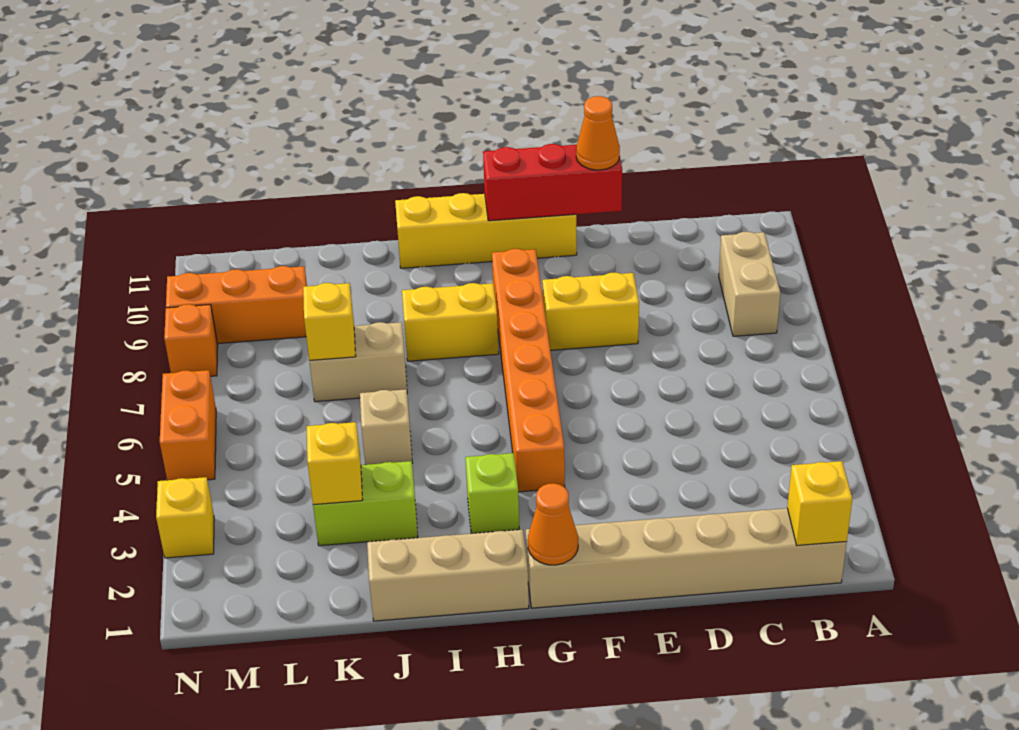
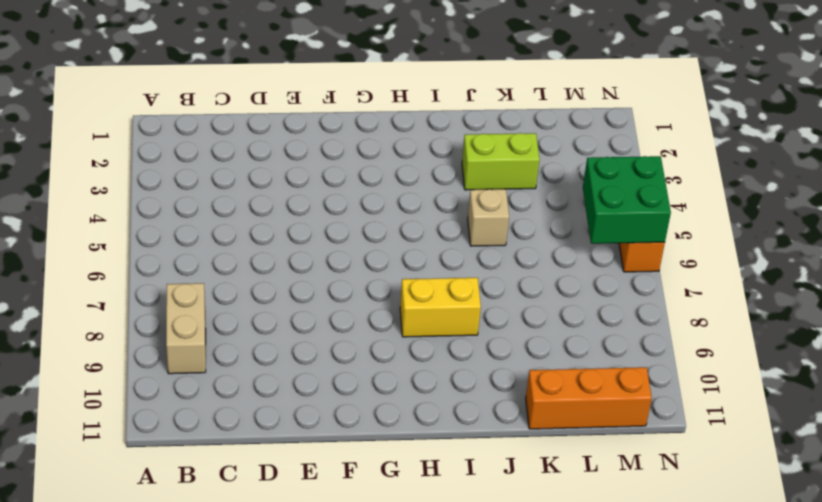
orange brick K11:M11 level 1 -> orange brick L9:N9 level 1
green brick M5:N6 level 2 -> none
none -> tan brick B1:G1 level 1
none -> yellow brick E8:F8 level 1
none -> yellow brick F11:I11 level 1

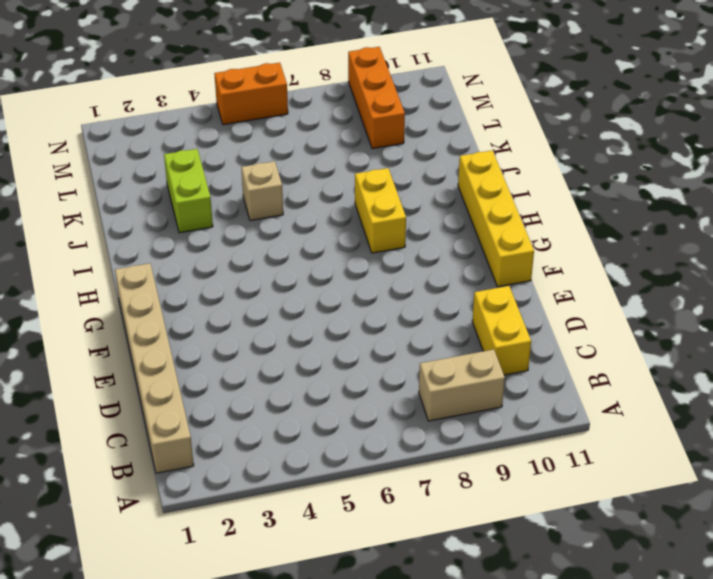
yellow brick C10:D10 level 1 -> yellow brick E8:F8 level 1
none -> orange brick G4:G9 level 1
none -> tan brick H1:J1 level 1
none -> lime brick H3 level 1

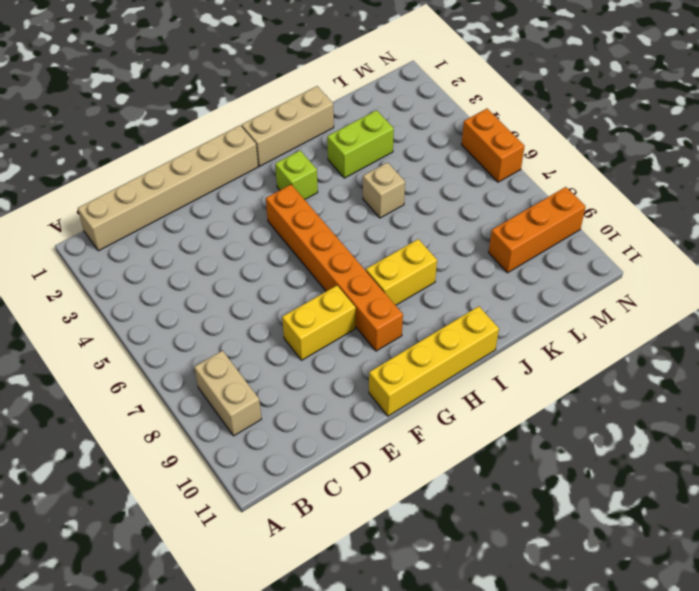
none -> tan brick J7:K7 level 1
none -> yellow brick N3 level 1
none -> orange brick N8 level 1

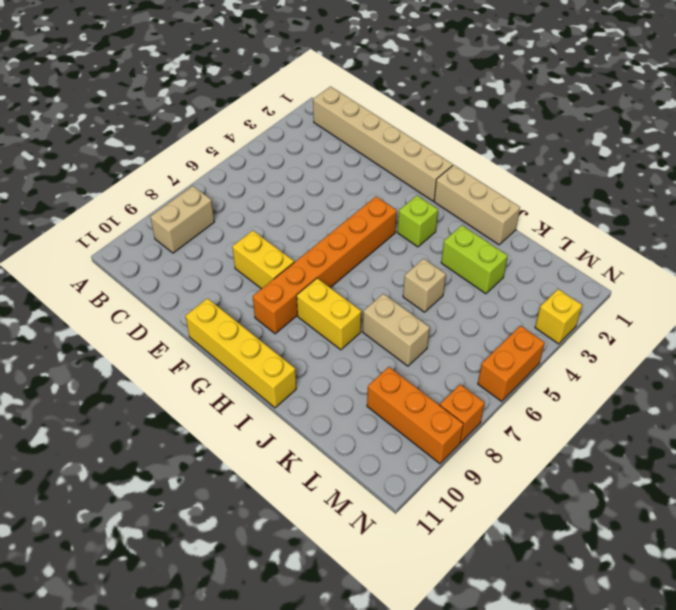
none -> yellow brick B1 level 2
none -> red brick E11:G11 level 2
none -> orange cone G1 level 2

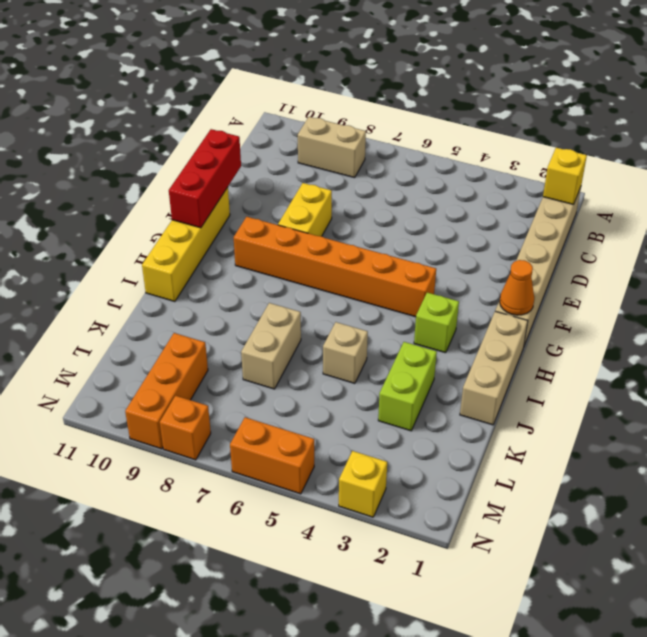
none -> yellow brick H8:I8 level 1
none -> yellow brick K3 level 2
none -> yellow brick K7 level 2

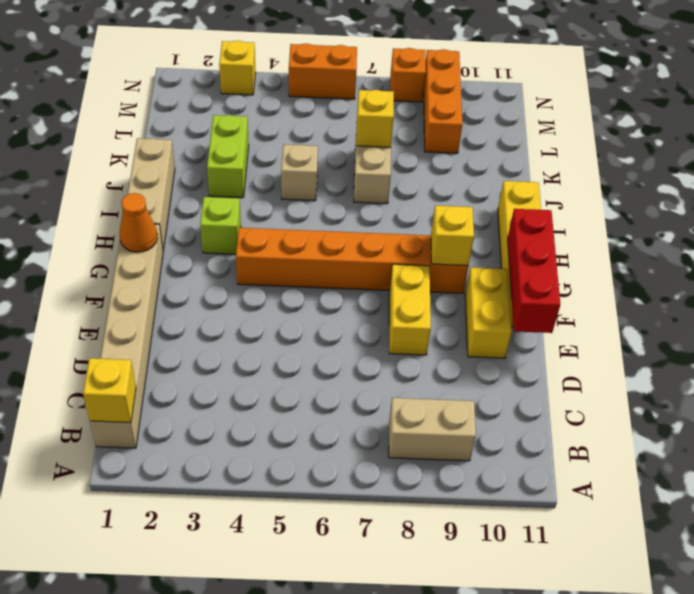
yellow brick E10:F10 level 1 -> yellow brick H8:I8 level 1
yellow brick G9 level 2 -> yellow brick K3 level 2
none -> orange cone E11 level 3

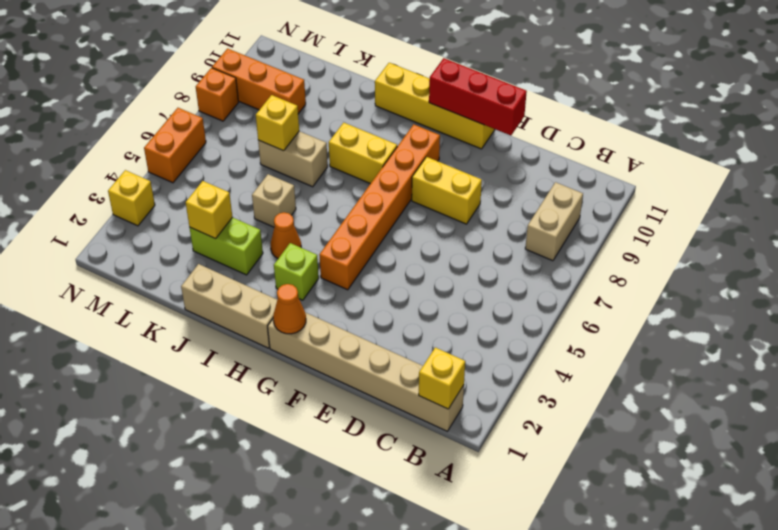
orange cone I4 level 1 -> orange cone E11 level 3

